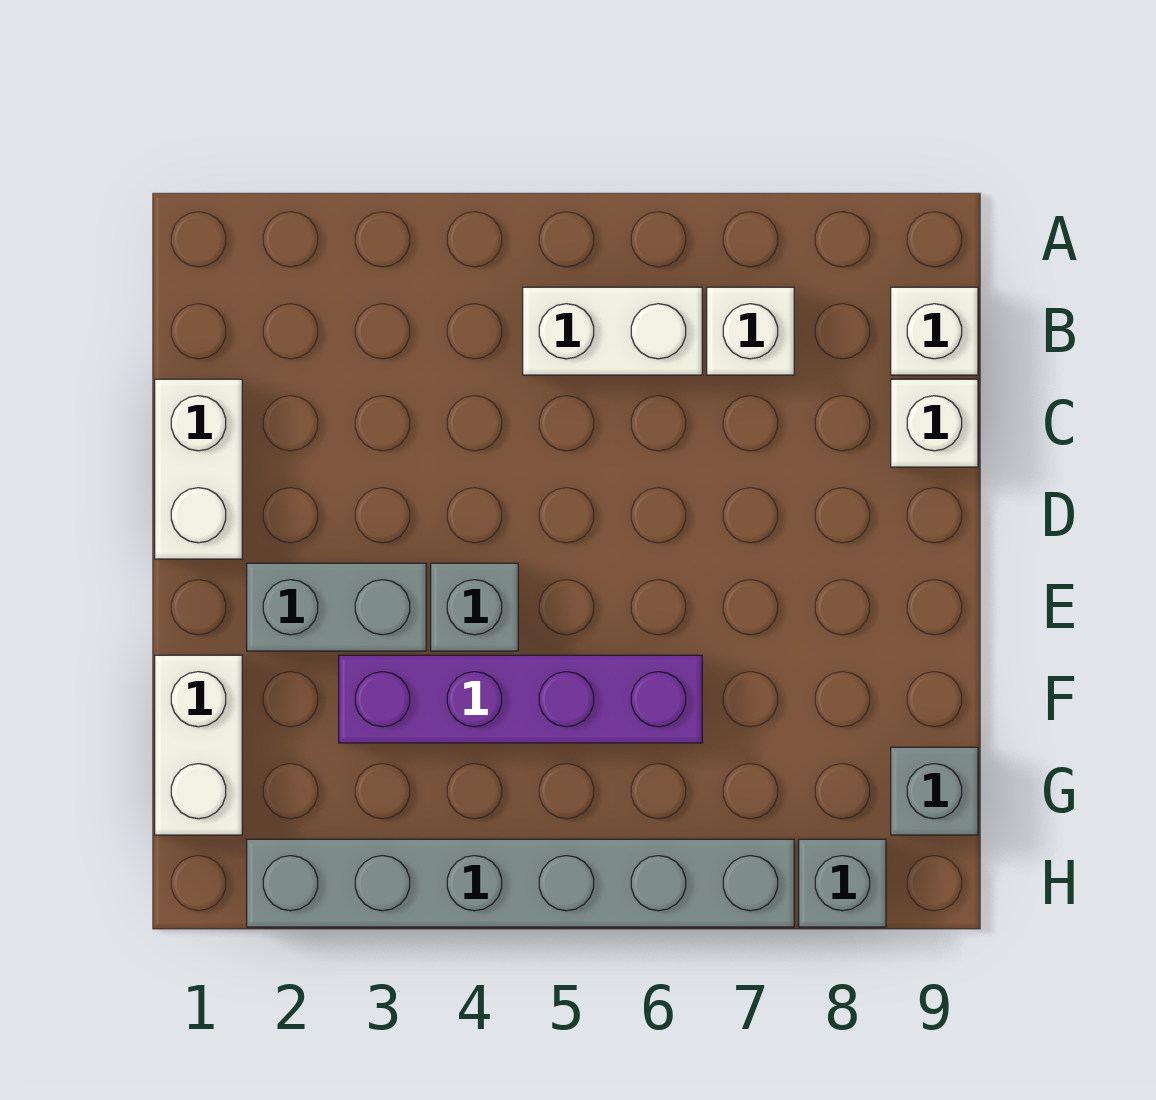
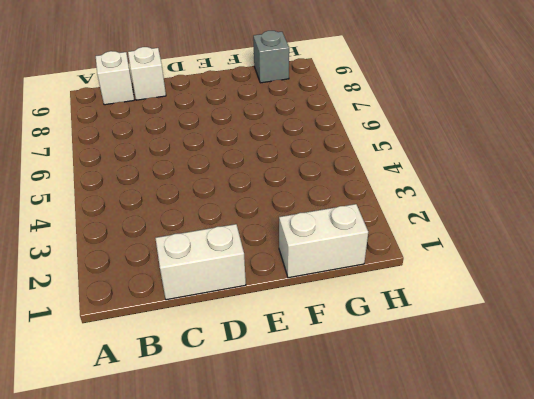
none -> white brick B5:B6 level 1
none -> white brick B7 level 1
none -> grey brick E2:E3 level 1

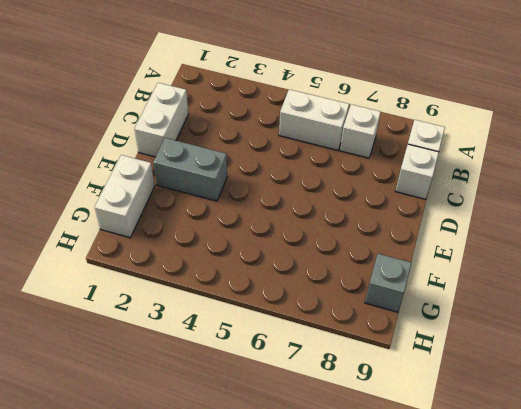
none -> grey brick E4 level 1
none -> purple brick F3:F6 level 1
none -> grey brick H2:H7 level 1

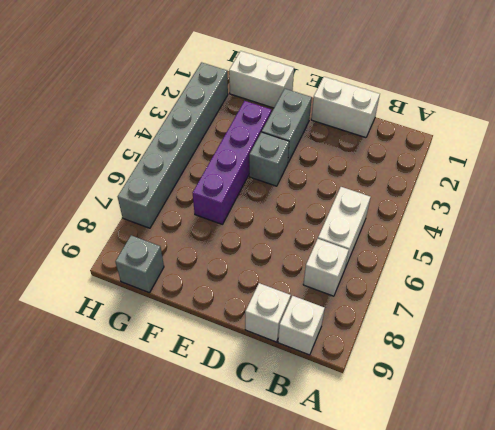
none -> grey brick H8 level 1

